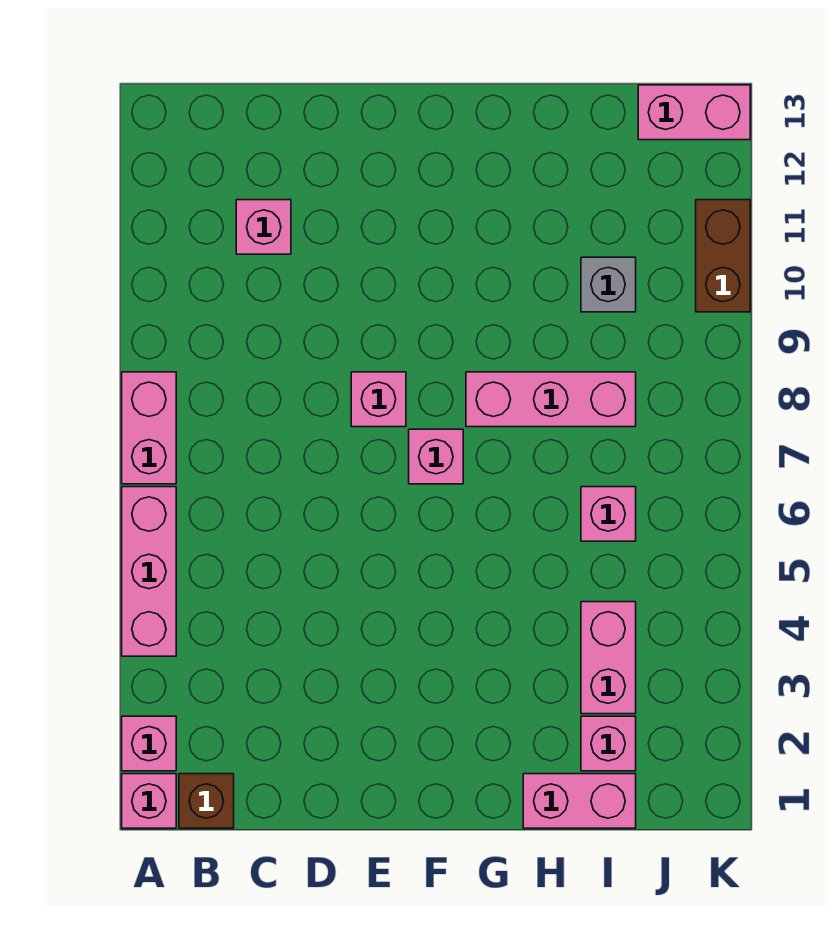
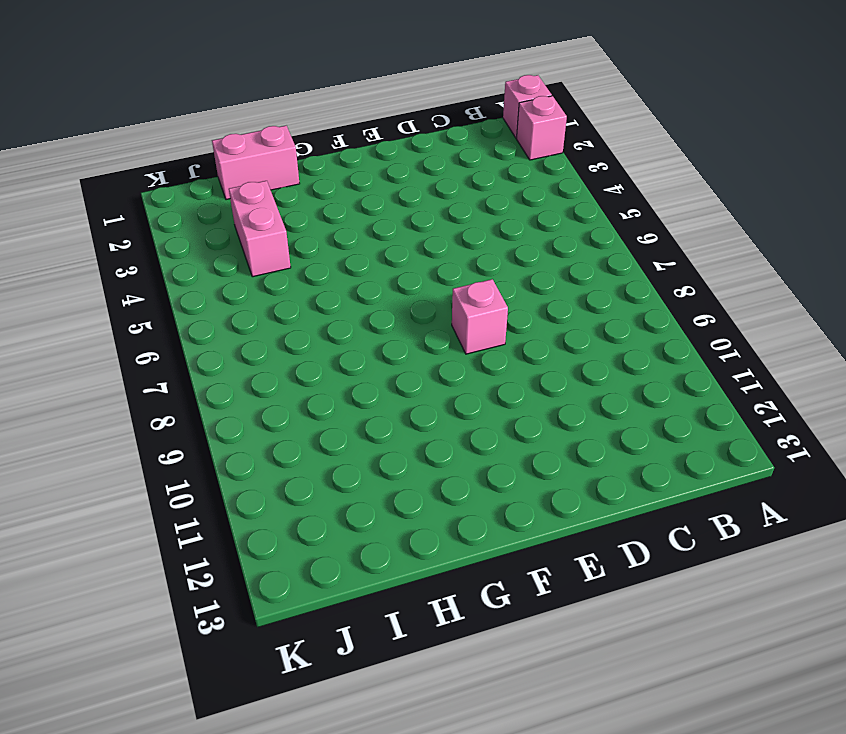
none -> pink brick A4:A6 level 1
none -> pink brick A7:A8 level 1
none -> brown brick B1 level 1

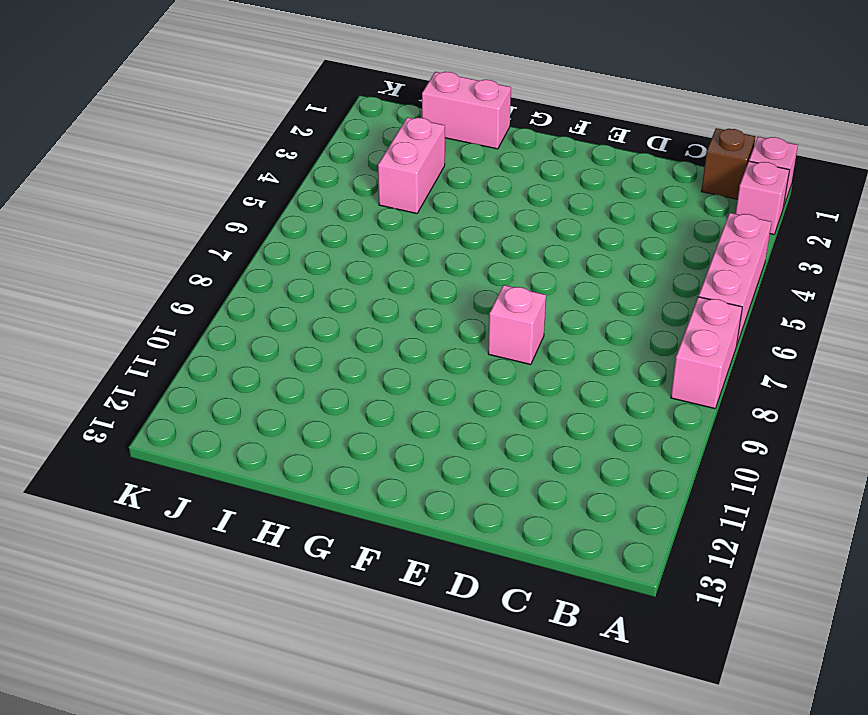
none -> pink brick C11 level 1
none -> pink brick F7 level 1
none -> pink brick G8:I8 level 1

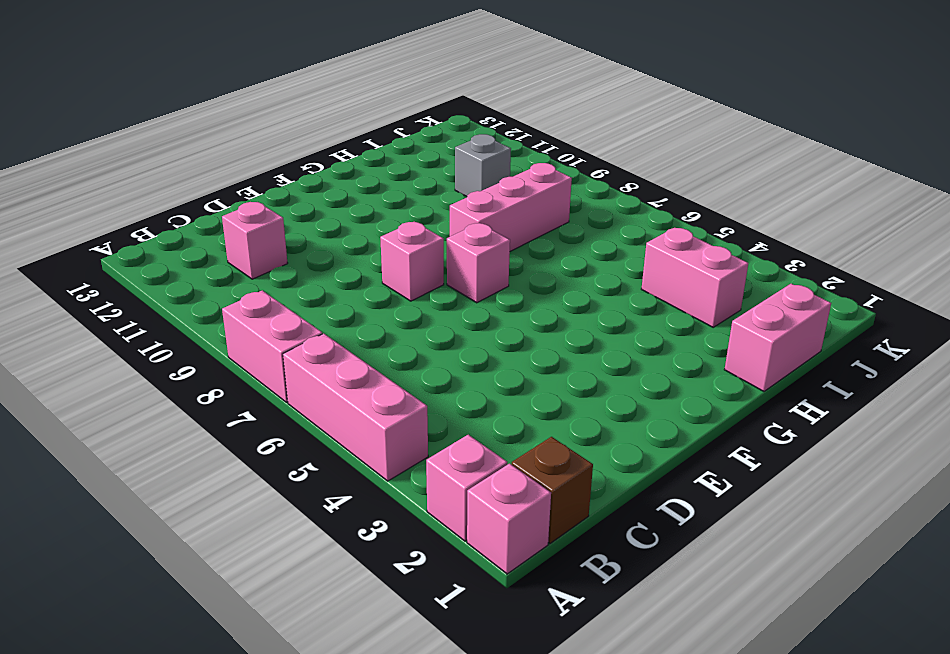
none -> pink brick I2 level 1
none -> pink brick I6 level 1
none -> pink brick J13:K13 level 1

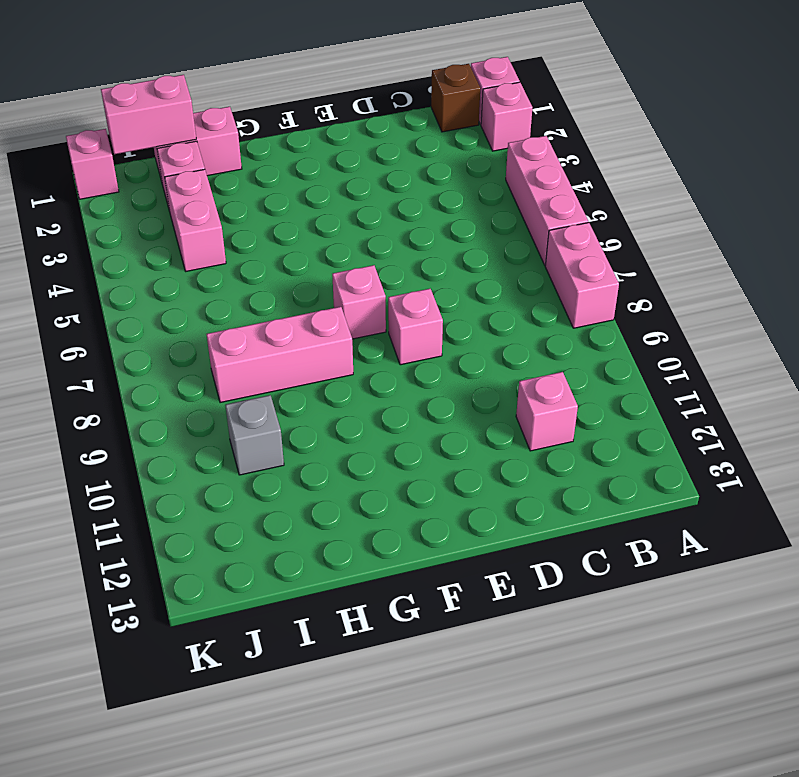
pink brick I1:J1 level 2 -> pink brick J13:K13 level 1
pink brick K1 level 1 -> pink brick I6 level 1
none -> brown brick K10:K11 level 1

